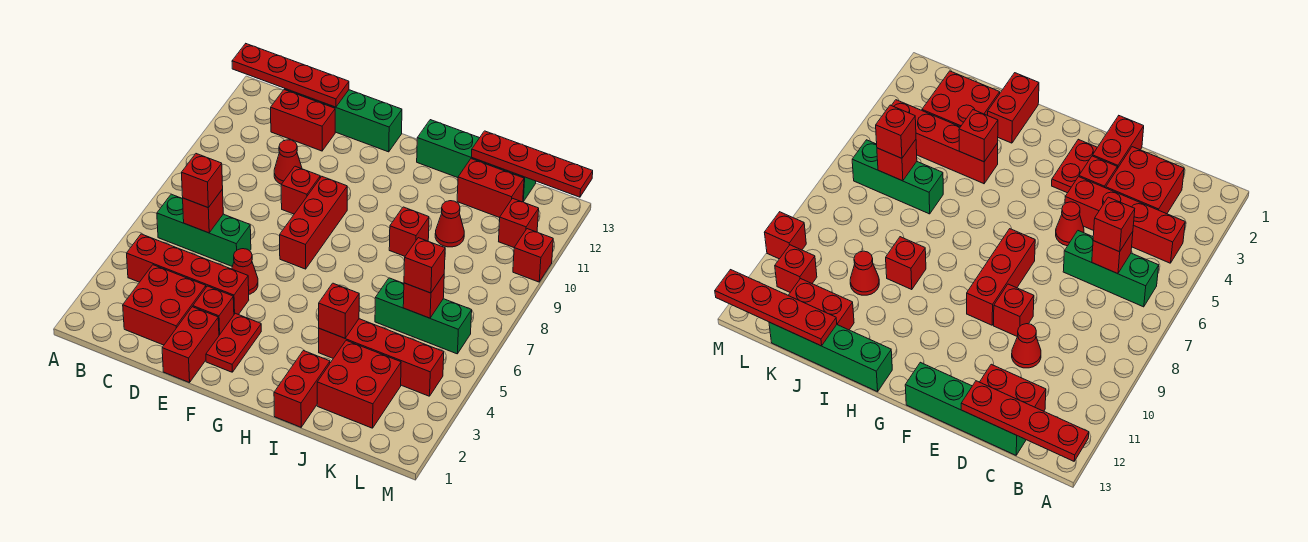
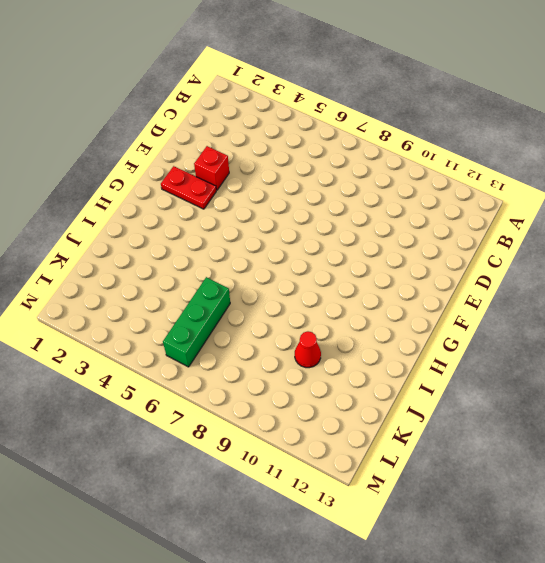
none -> red brick B4:E4 level 1
none -> green brick B6:D6 level 1
none -> red brick C2:D3 level 1

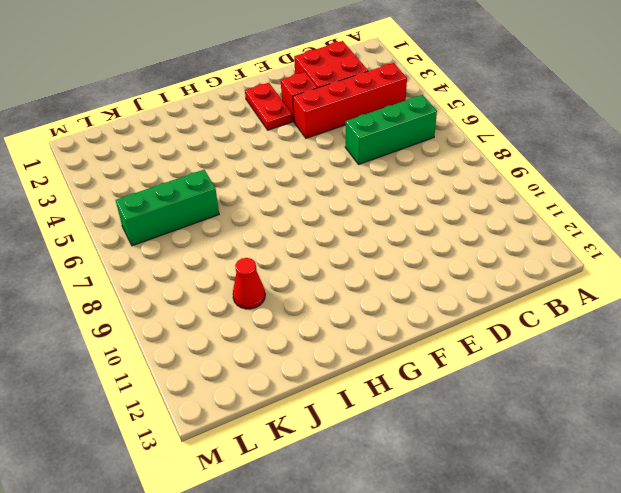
none -> red brick C12:D12 level 1
none -> green brick C13:F13 level 1
none -> red cone D10 level 1

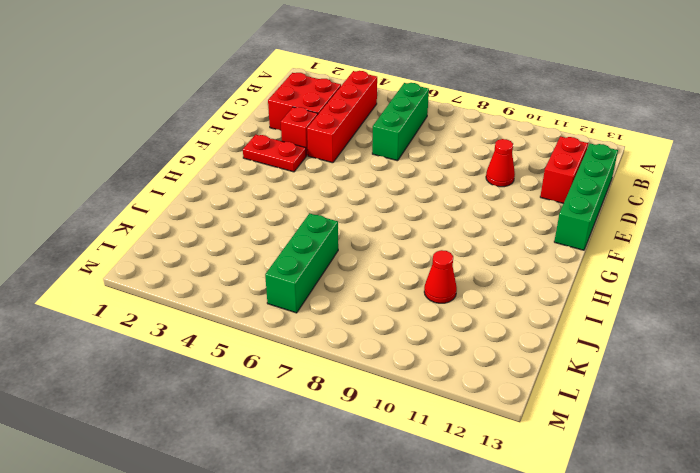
none -> red brick E1:E2 level 1
none -> red cone E5 level 1
none -> red brick E9 level 1

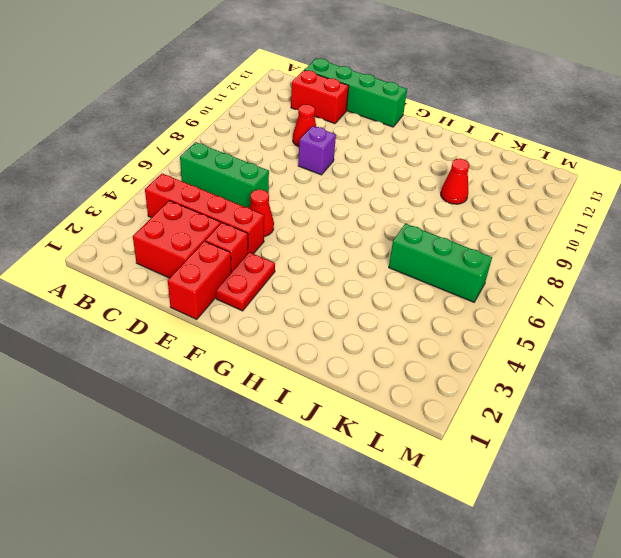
purple brick E9 level 1 -> red brick E9 level 1
none -> red brick F7:F9 level 1
none -> green brick H13:K13 level 1
none -> red brick I1:I2 level 1

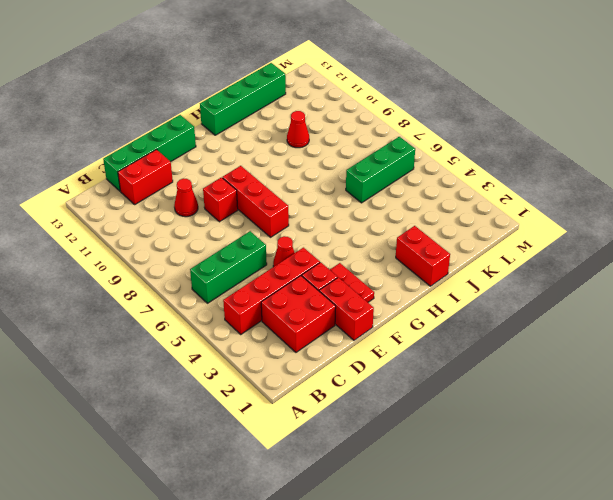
none -> red brick I4:L4 level 1
none -> red brick I9 level 1
none -> red brick J2:K3 level 1

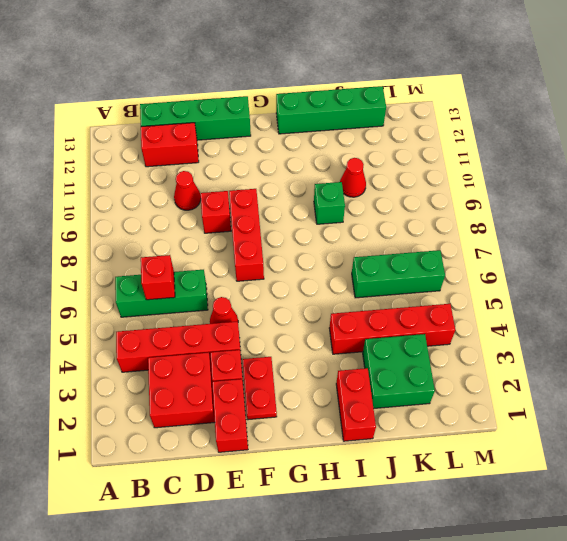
green brick I9 level 1 -> red brick I9 level 1
green brick J2:K3 level 1 -> red brick J2:K3 level 1
none -> red brick J12:K12 level 1
none -> red brick L11 level 1
none -> red brick M10 level 1

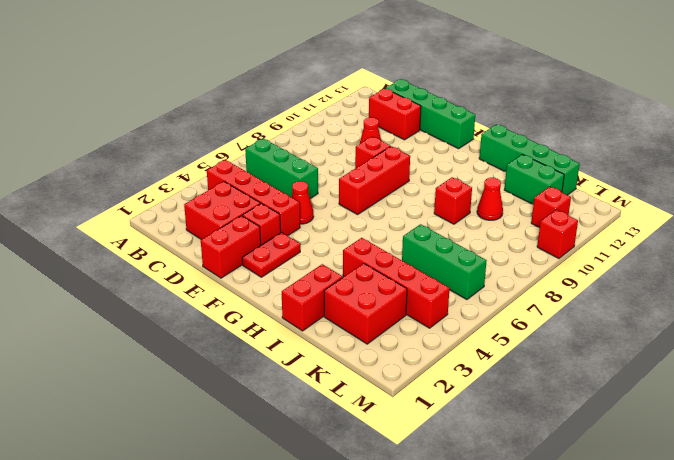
green brick J12:K12 level 1 -> red brick J12:K12 level 1
none -> red plate A13:D13 level 2
none -> red brick C6 level 2
none -> red brick I4 level 2

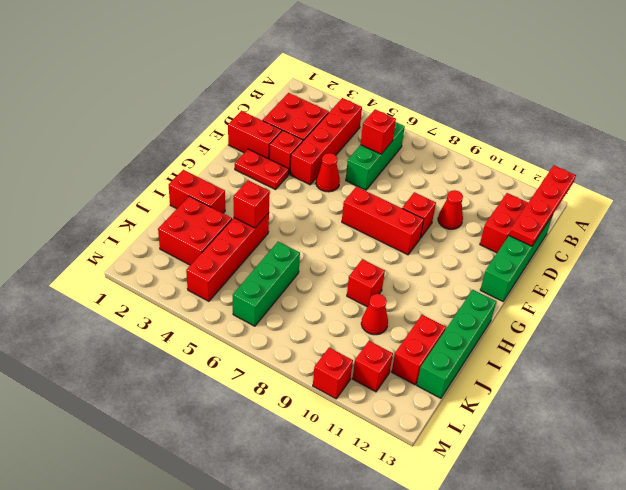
none -> red plate J13:M13 level 2
none -> red brick K6 level 2
none -> red brick C6 level 3

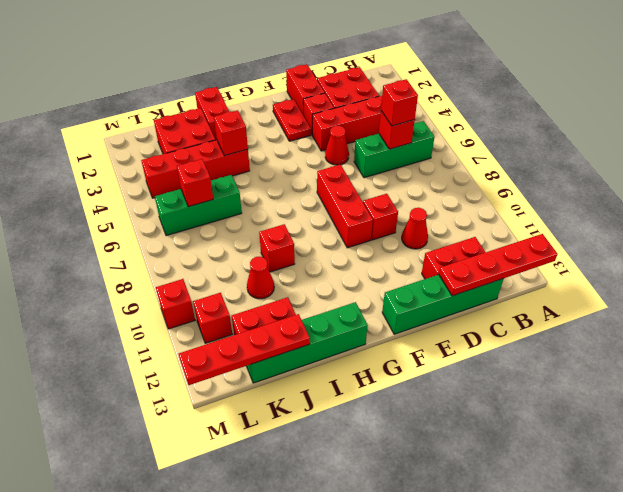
none -> red brick K6 level 3

